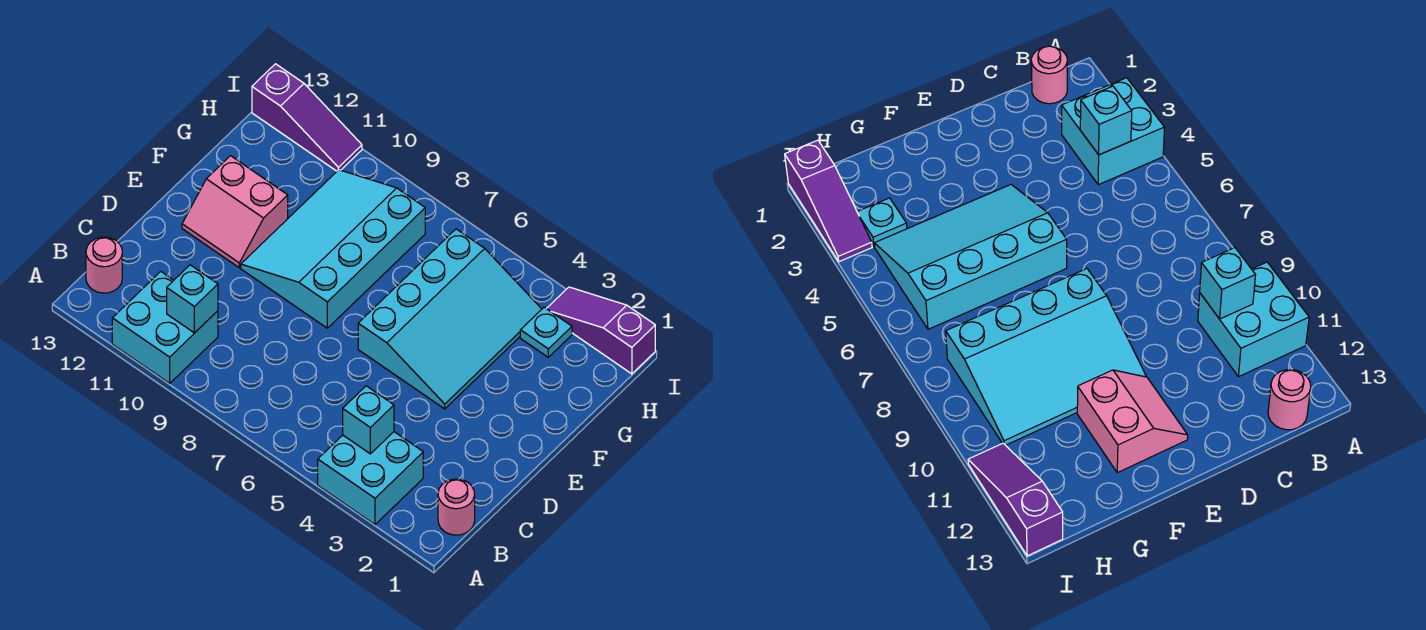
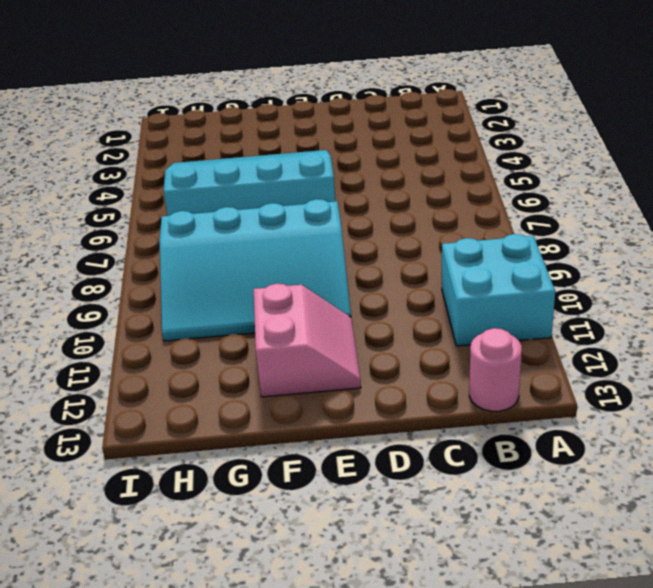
none -> cyan brick A3:B4 level 1
none -> pink round brick B1 level 1
none -> cyan plate H3 level 1

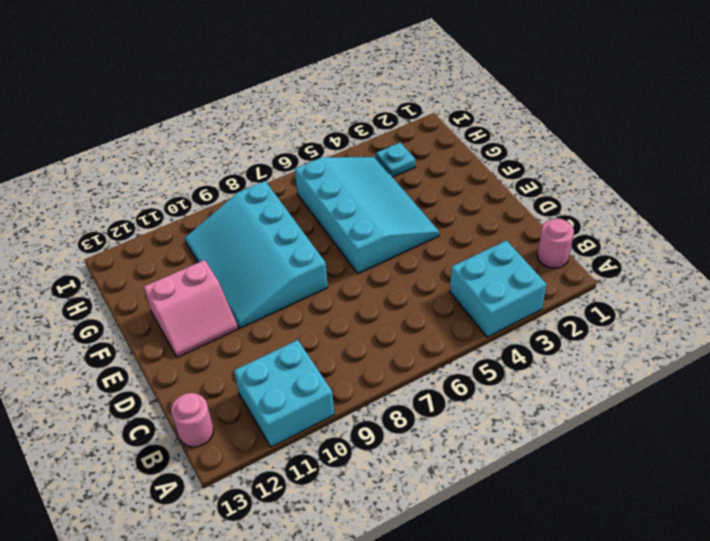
none -> purple slope I1:I3 level 1 top 1
none -> purple slope I11:I13 level 1 top 13
none -> cyan brick B4 level 2

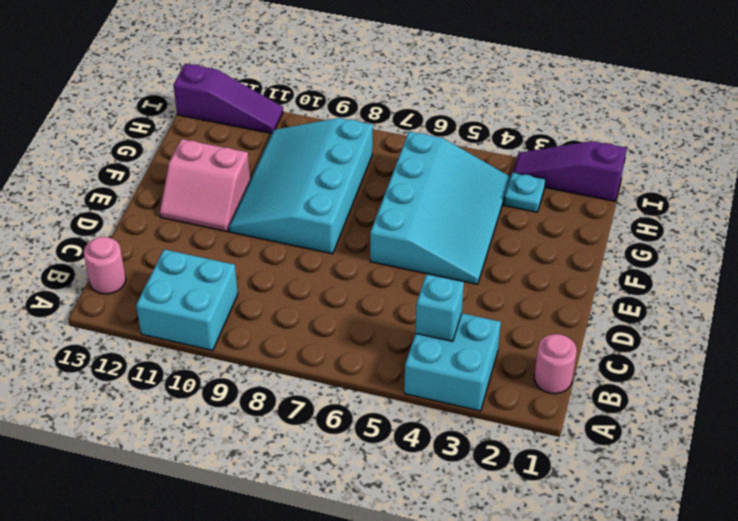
none -> cyan brick B10 level 2

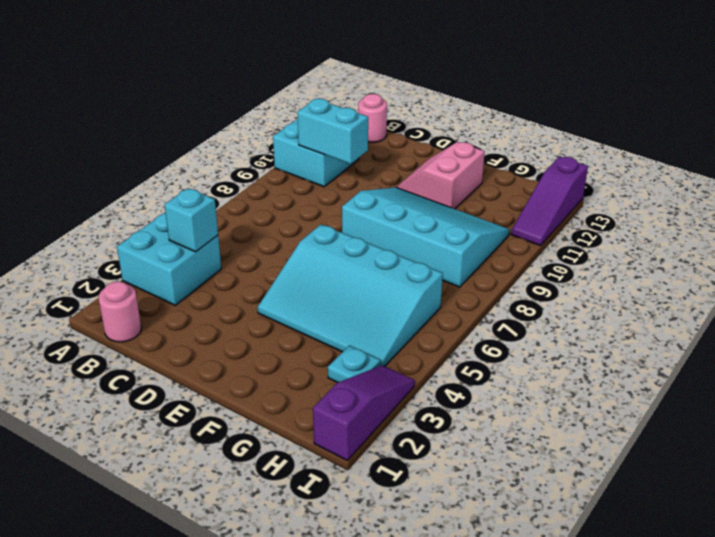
cyan brick B10:C10 level 2 -> cyan brick B10 level 2

